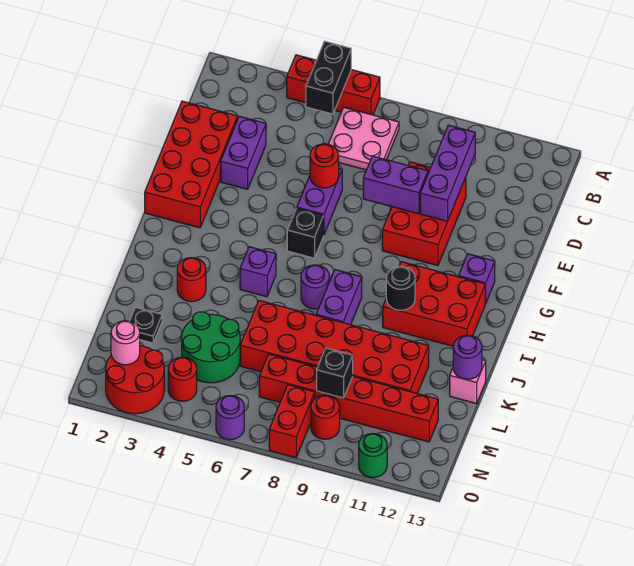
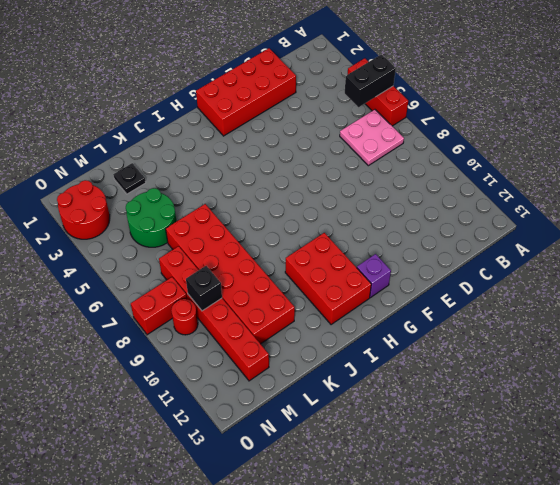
none -> purple brick D3:E3 level 1
none -> red brick D9:F10 level 1
none -> purple brick E6:F6 level 1
none -> black brick G6 level 1

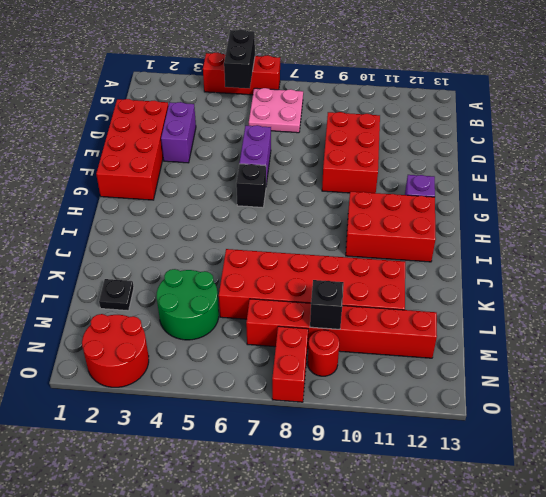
none -> purple brick I5 level 1
none -> purple round brick I7 level 1
none -> purple brick I8:J8 level 1
none -> red round brick J3 level 1

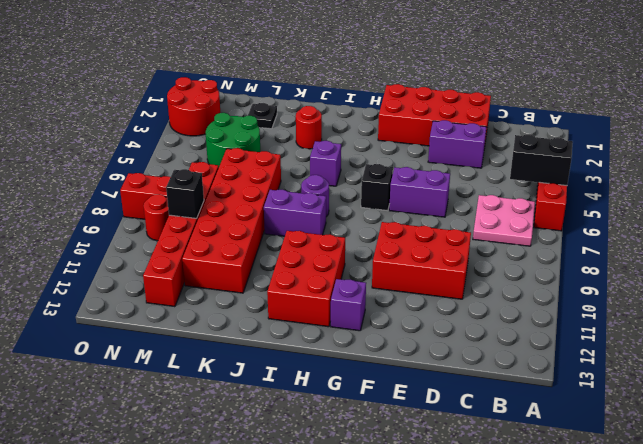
none -> pink brick K13 level 1
none -> red round brick N4 level 1
none -> purple round brick O6 level 1
none -> green round brick O11 level 1

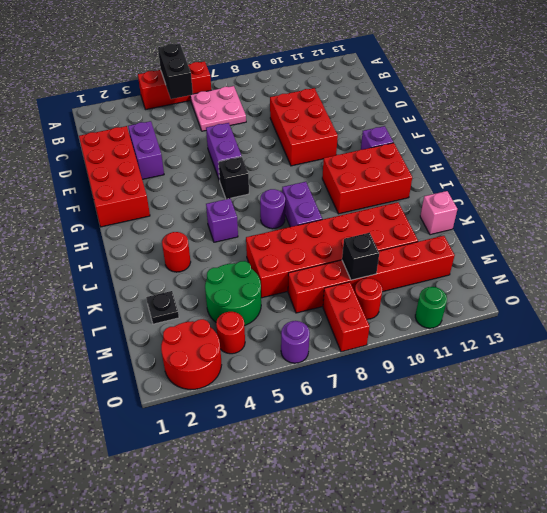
none -> purple brick C10:E10 level 2
none -> red round brick E6 level 2
none -> purple brick E8:E9 level 2
none -> black round brick I10 level 2

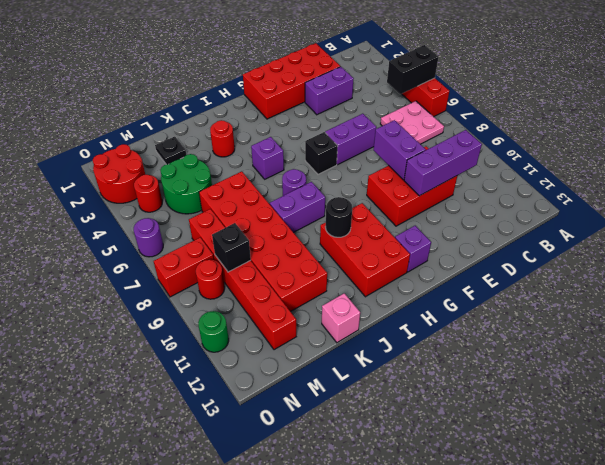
none -> red round brick E6 level 2
none -> purple round brick K13 level 2
none -> pink round brick N2 level 2

